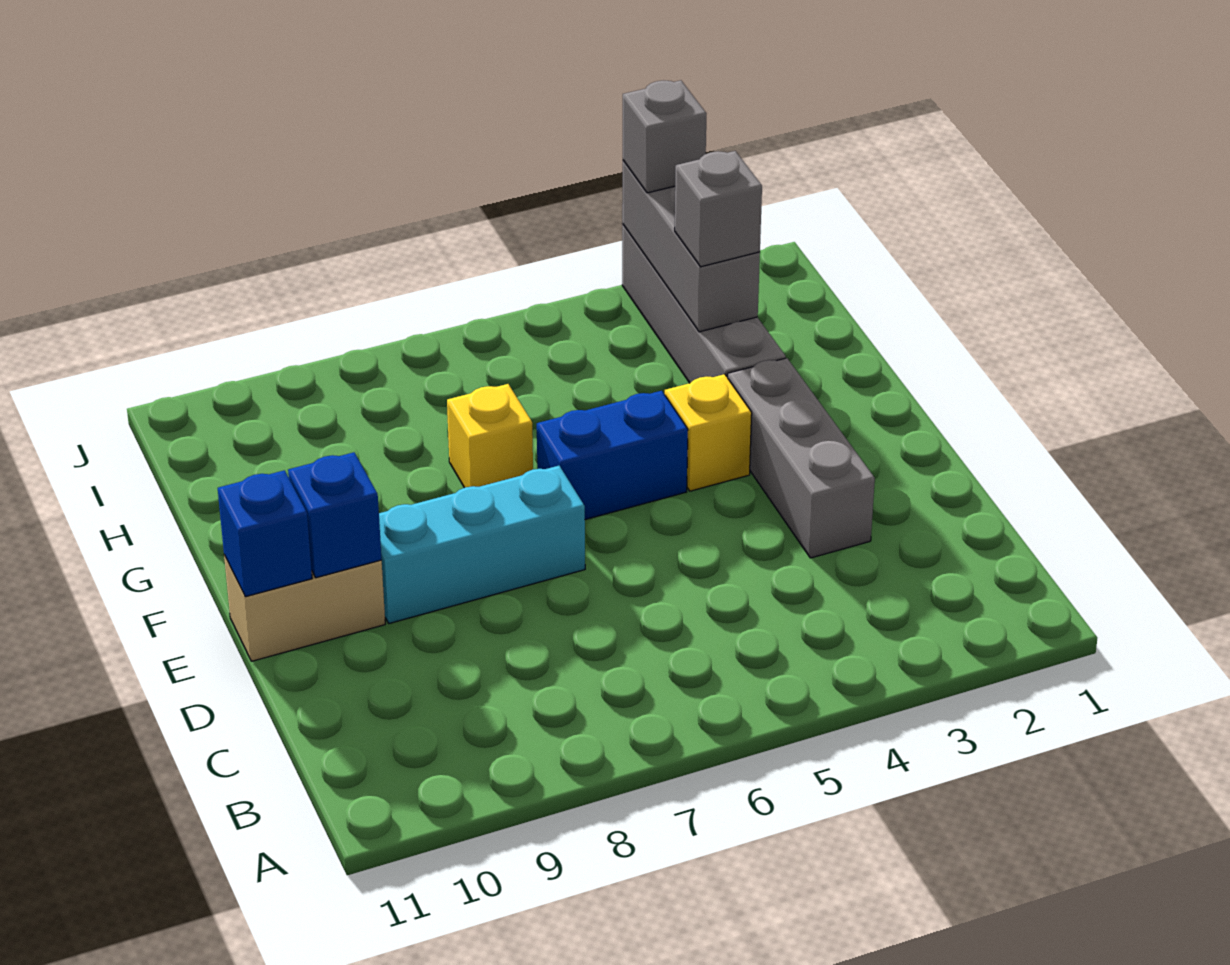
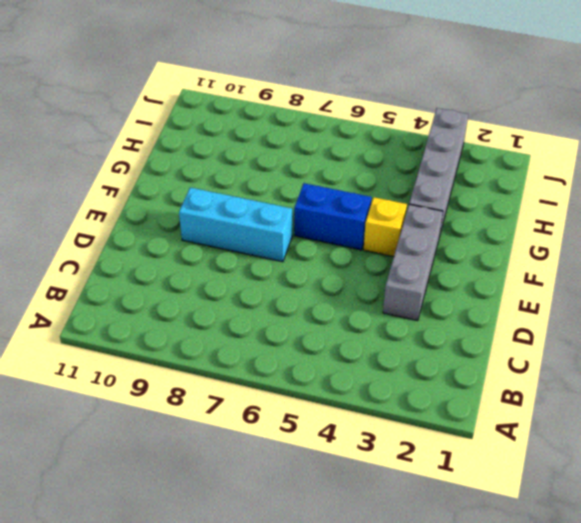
none -> tan brick E10:E11 level 1
none -> yellow brick G7 level 1
none -> blue brick E10 level 2

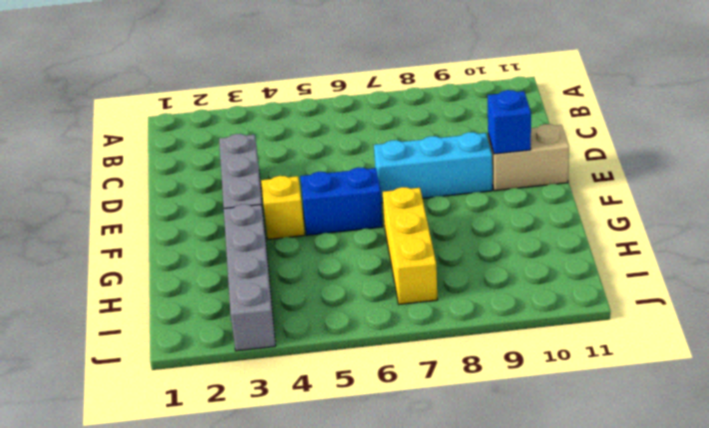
yellow brick G7:I7 level 1 -> yellow brick G7 level 1
none -> blue brick E11 level 2
none -> grey brick H3:J3 level 2
none -> grey brick H3 level 3

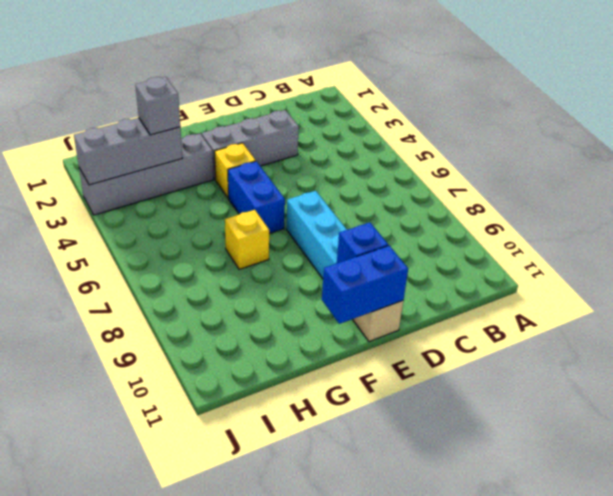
blue brick E11:F11 level 2 -> blue brick E11 level 2
none -> grey brick J3 level 3

